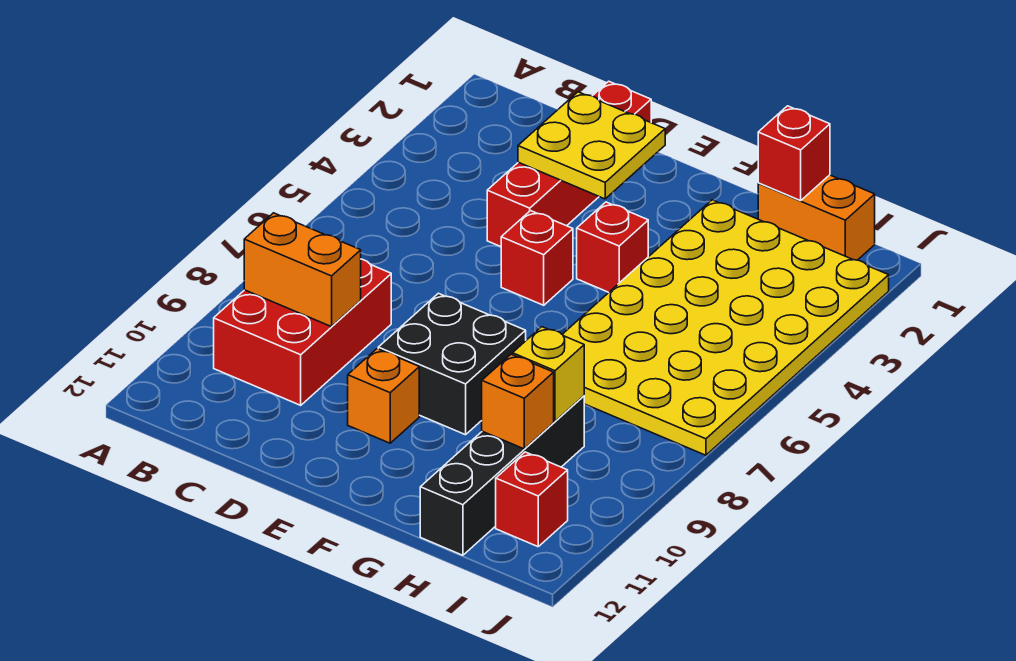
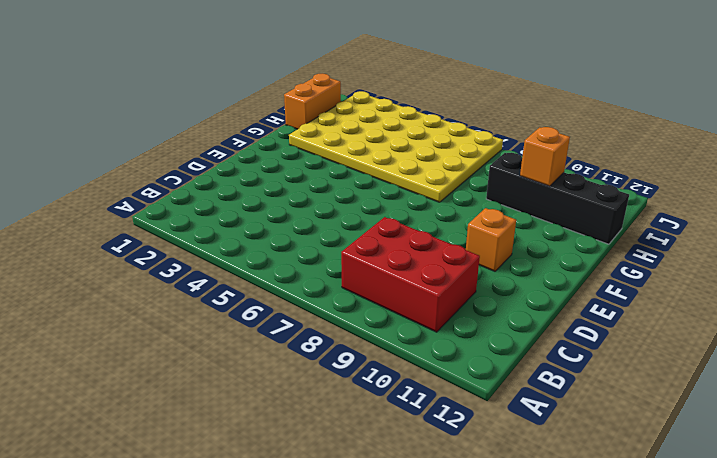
none -> red brick D1:D4 level 1
none -> red brick E5 level 1
none -> black brick E8:F9 level 1

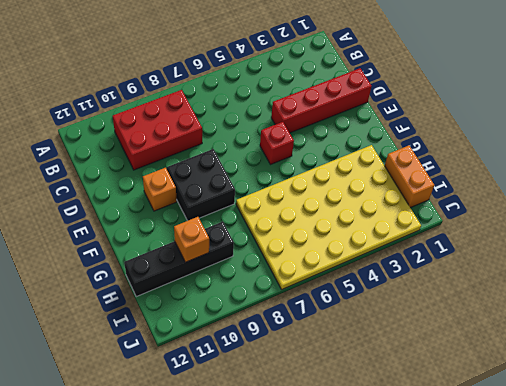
none -> red brick F4 level 1
none -> red brick I11 level 1
none -> orange brick B9:C9 level 2

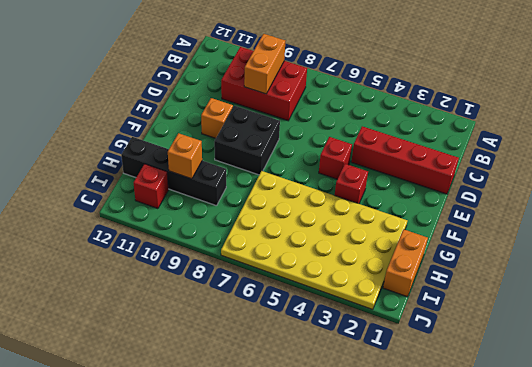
none -> yellow plate D2:E3 level 2
none -> red brick H1 level 2
none -> yellow brick H9 level 2

